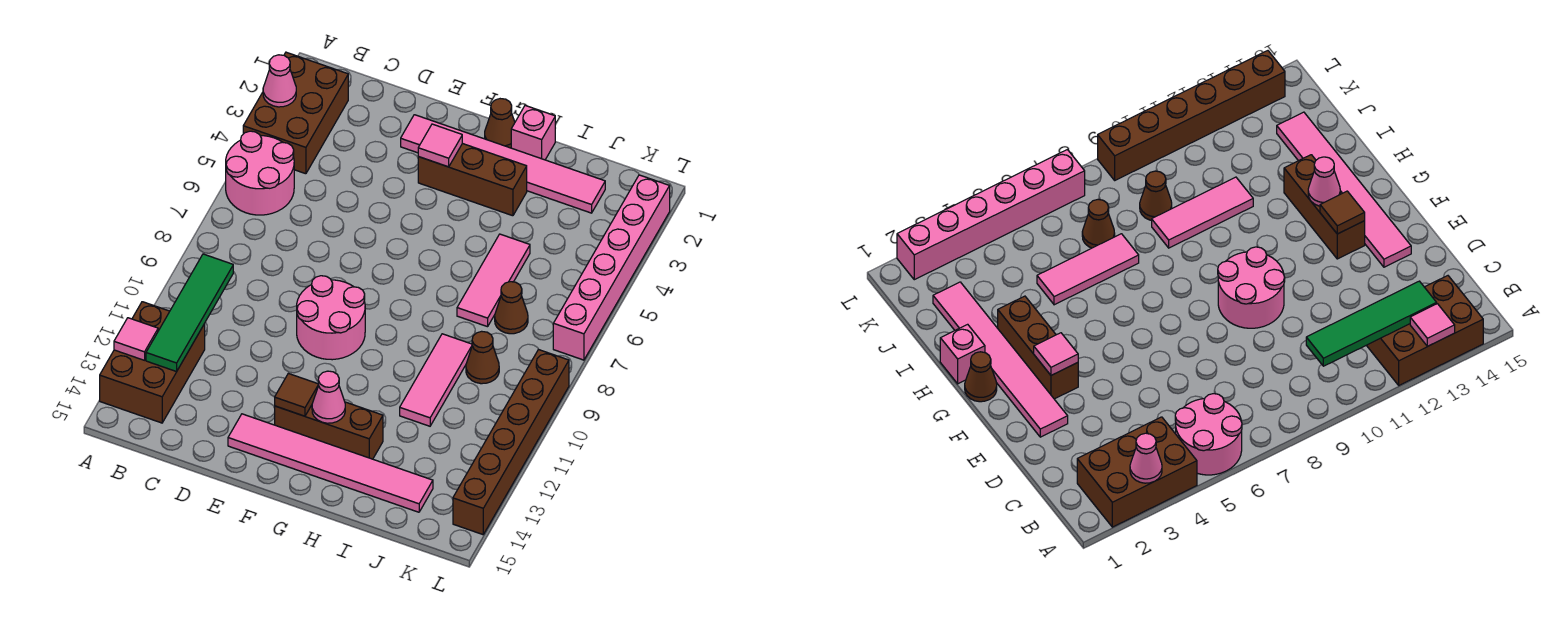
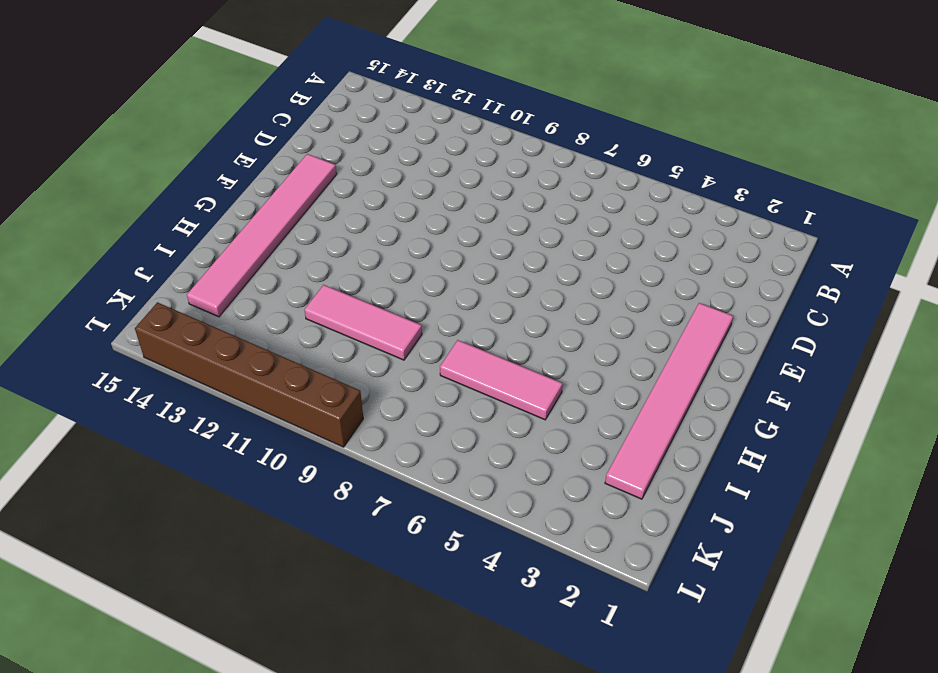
none -> brown brick A2:B4 level 1
none -> pink round brick A5:B6 level 1
none -> brown brick A12:B14 level 1

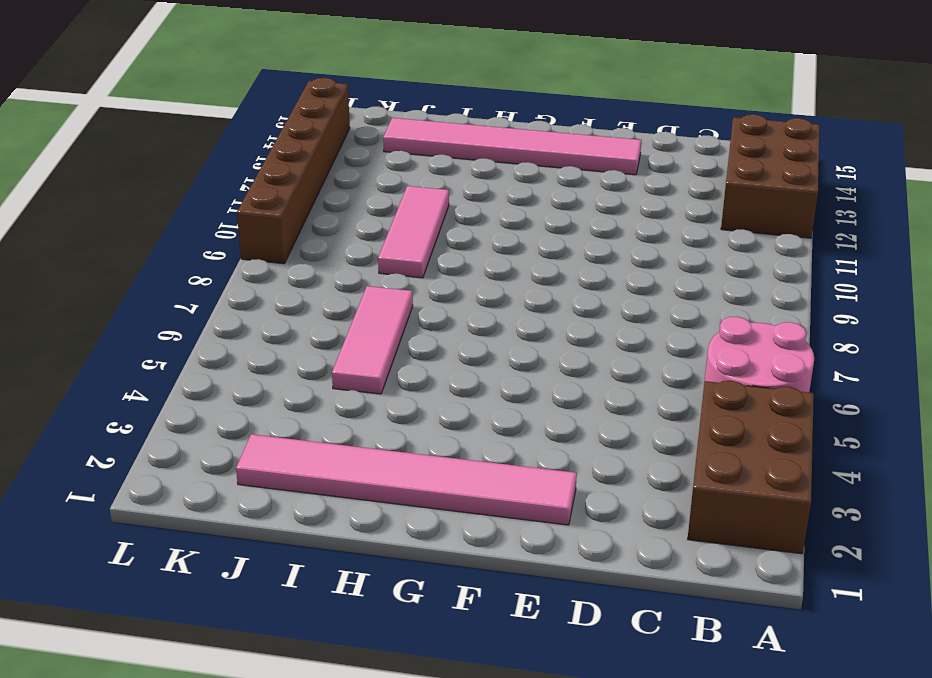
none -> pink round brick E9:F10 level 1
none -> brown brick F3:H3 level 1
none -> brown brick F13:H13 level 1

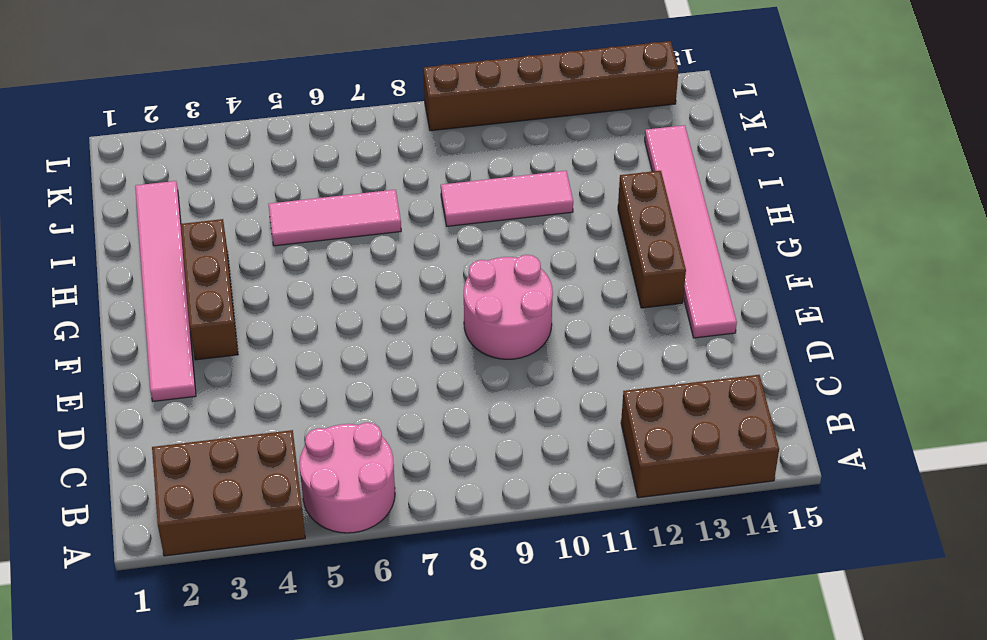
none -> brown cone G1 level 1
none -> pink brick H1 level 1
none -> brown cone J7 level 1

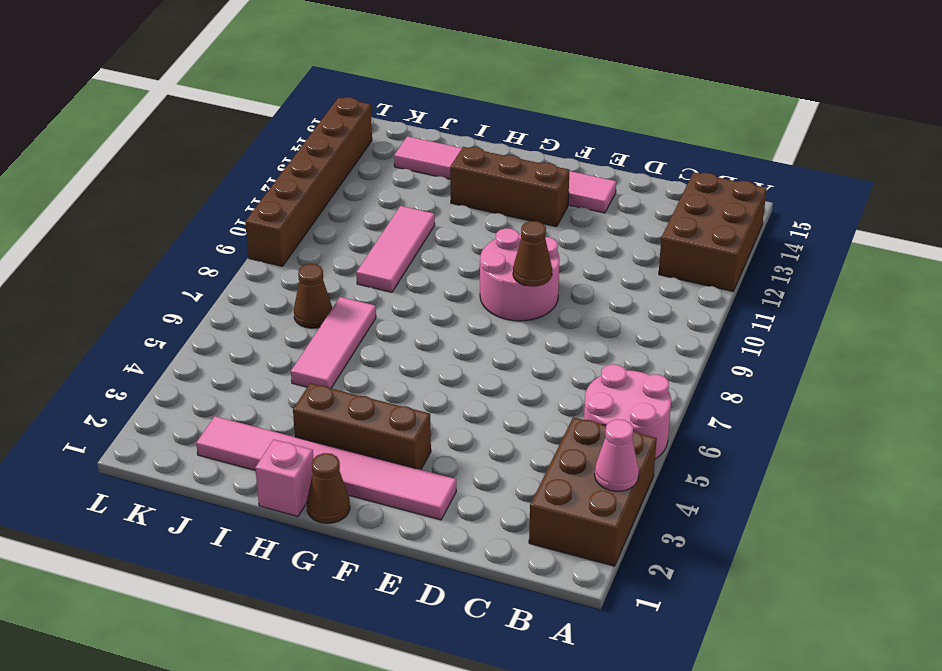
brown cone E9 level 2 -> brown cone J9 level 1
none -> pink brick L2:L7 level 1
none -> pink tile A13 level 2
none -> green tile B10:B13 level 2

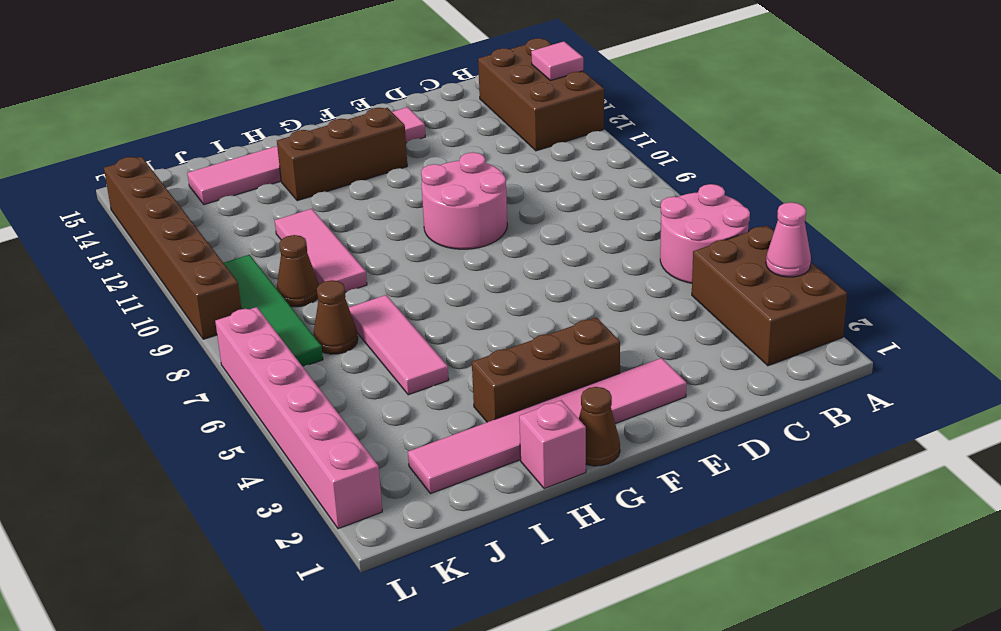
green tile K7:K10 level 1 -> green tile B10:B13 level 2
none -> pink tile F3 level 2
none -> brown tile F13 level 2
none -> pink cone G13 level 2

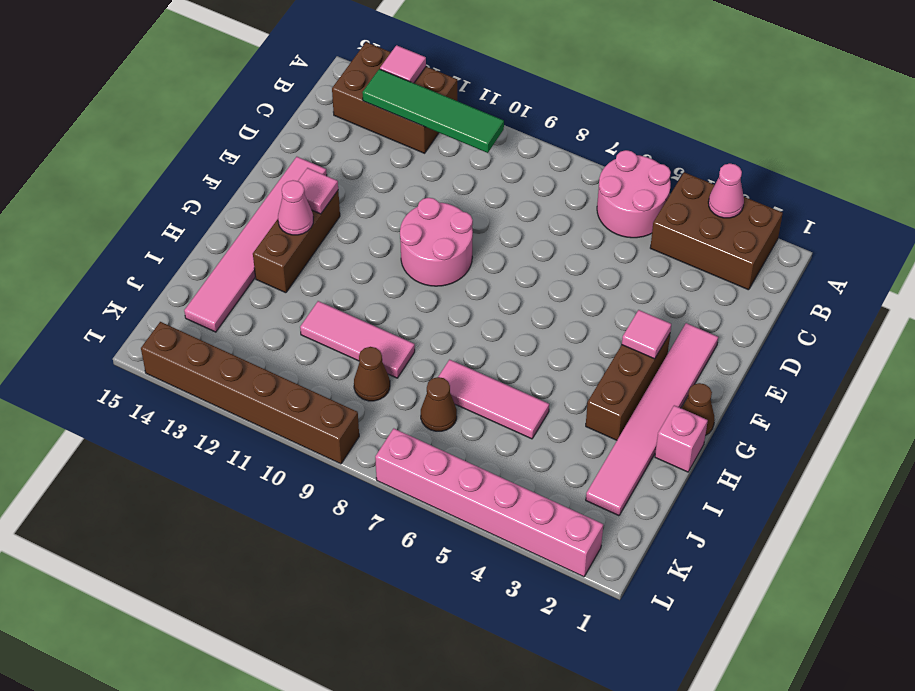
pink tile F13 level 2 -> brown tile F13 level 2

